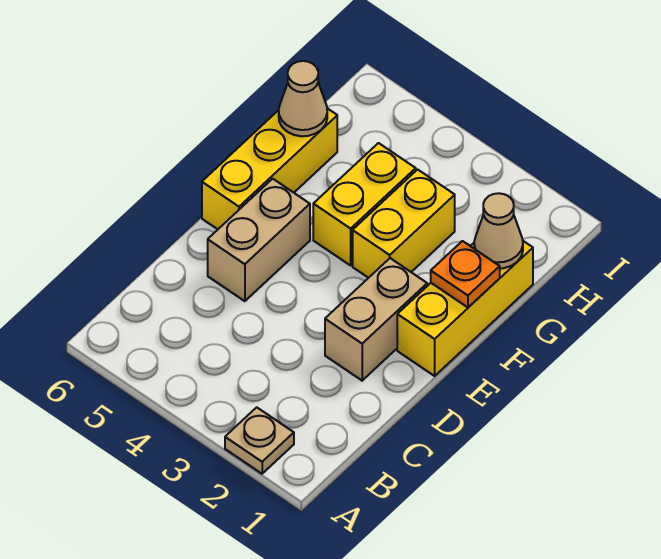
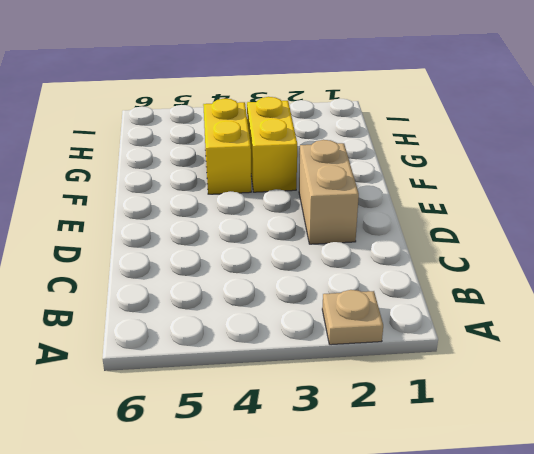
none -> tan brick D5:E5 level 1
none -> yellow brick E1:G1 level 1

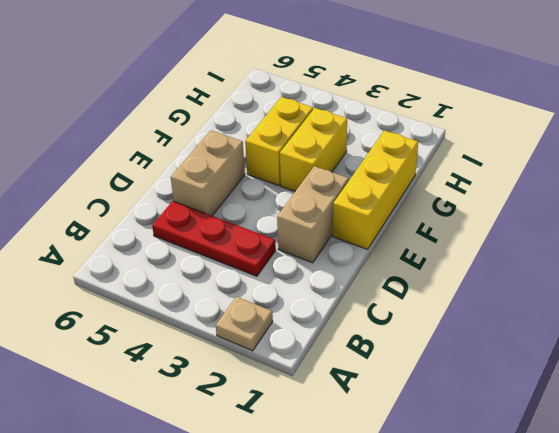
red plate C3:C5 level 1 -> none
none -> yellow brick E6:G6 level 1
none -> orange plate F1 level 2

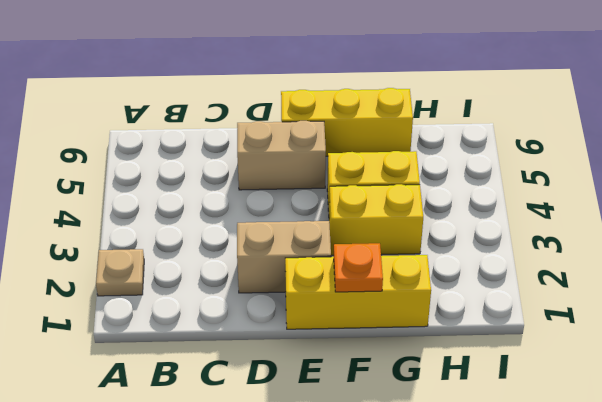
none -> tan cone G1 level 2
none -> tan cone G6 level 2

